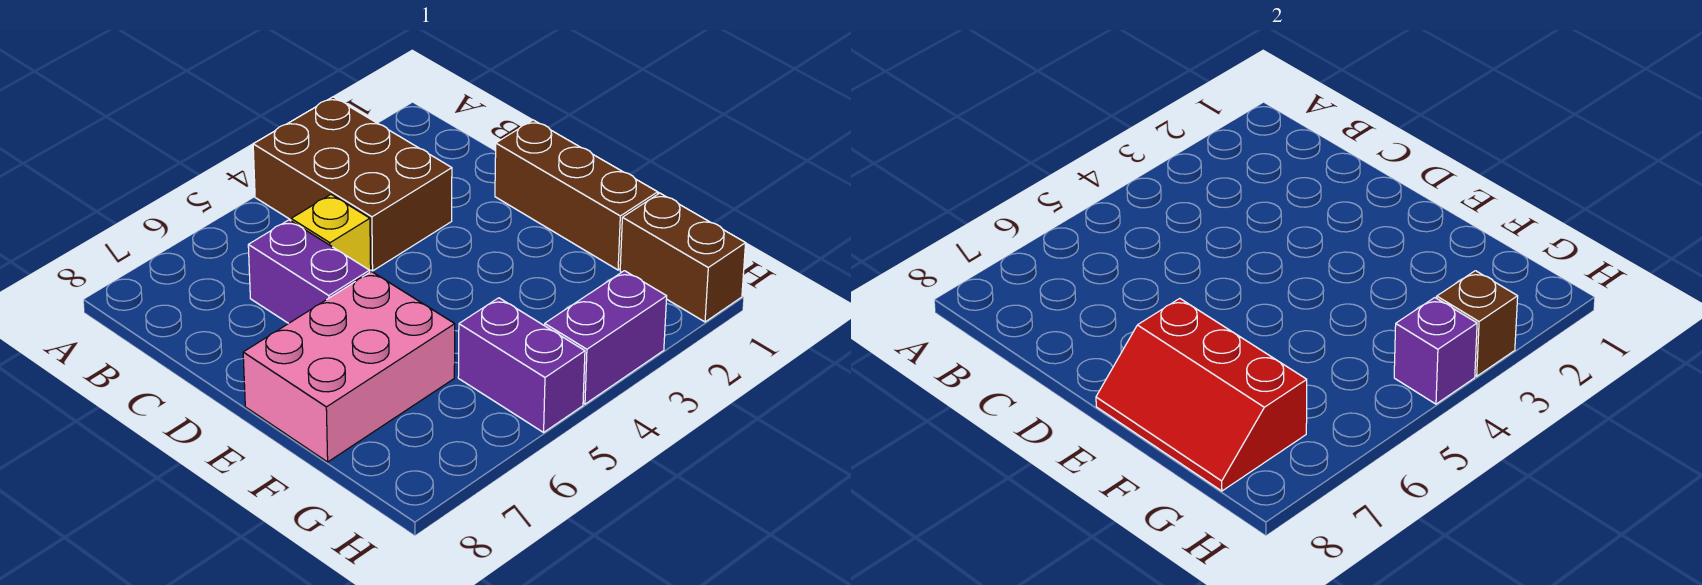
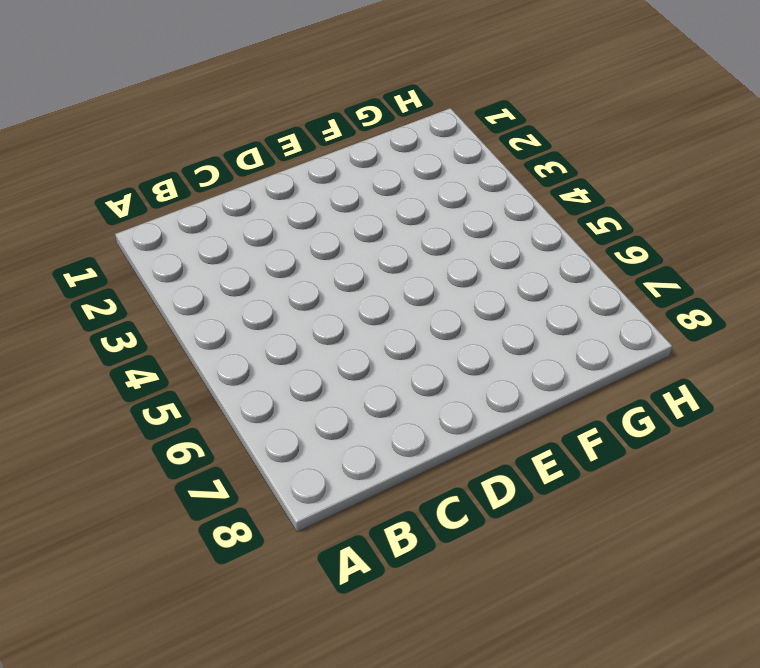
none -> brown brick A3:C4 level 1
none -> yellow brick C5 level 1

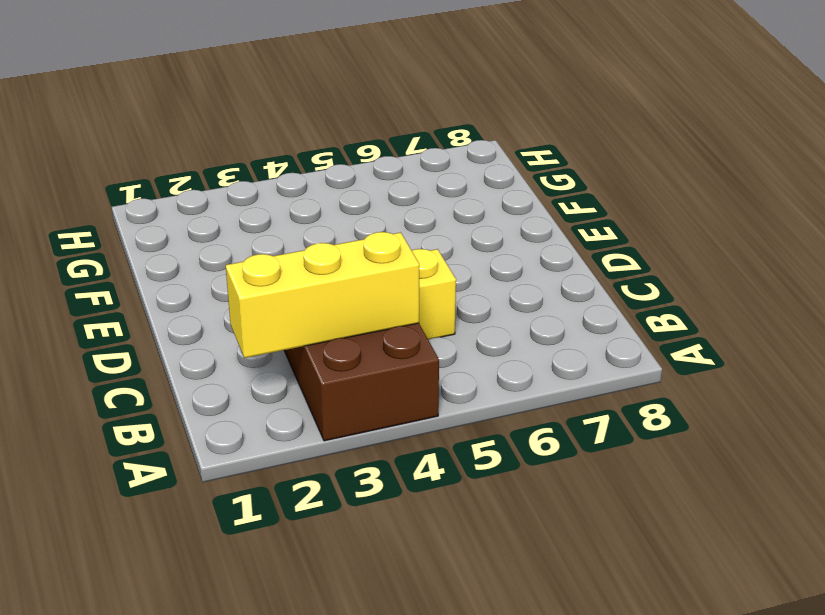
yellow brick B2:B4 level 2 -> none
none -> purple brick C6:D6 level 1
none -> brown brick D1:F1 level 1

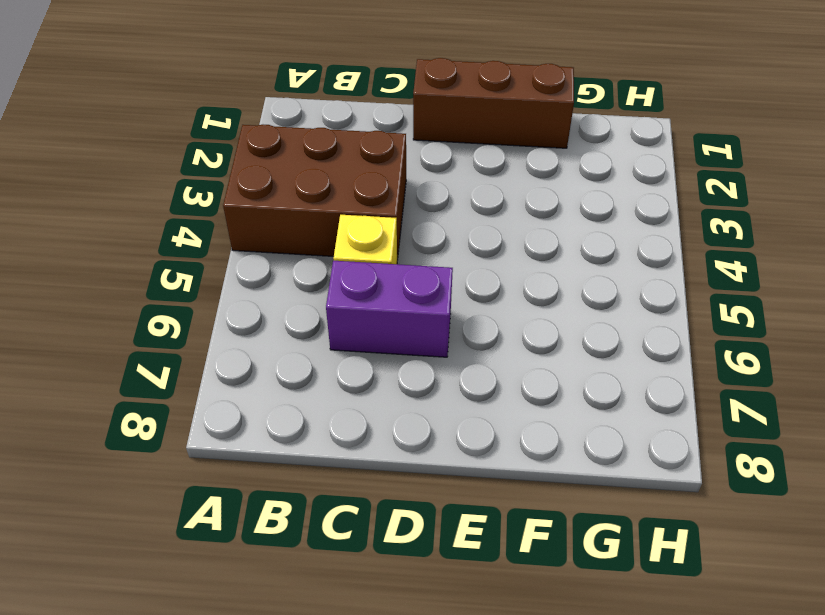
none -> pink brick E6:F8 level 1
none -> brown brick G1:H1 level 1

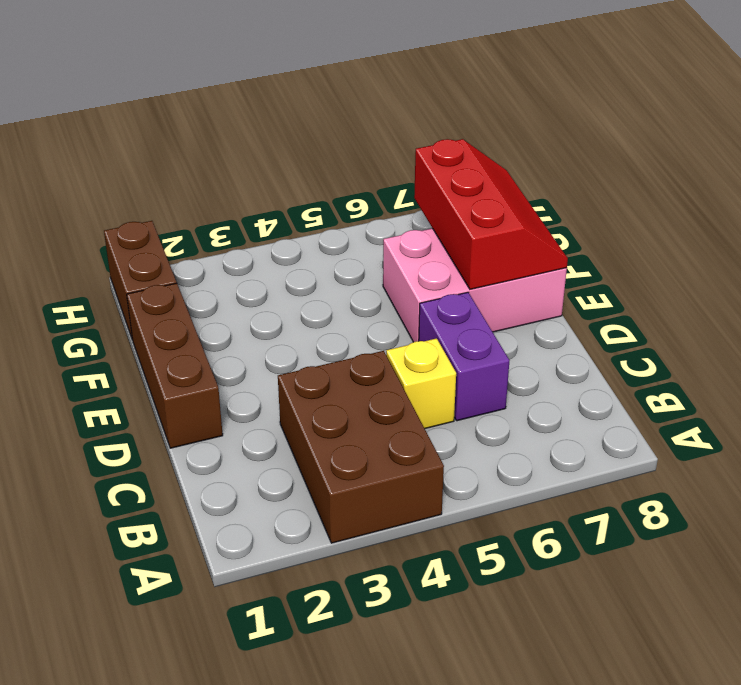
none -> purple brick G5:H5 level 1
none -> purple brick H3:H4 level 1

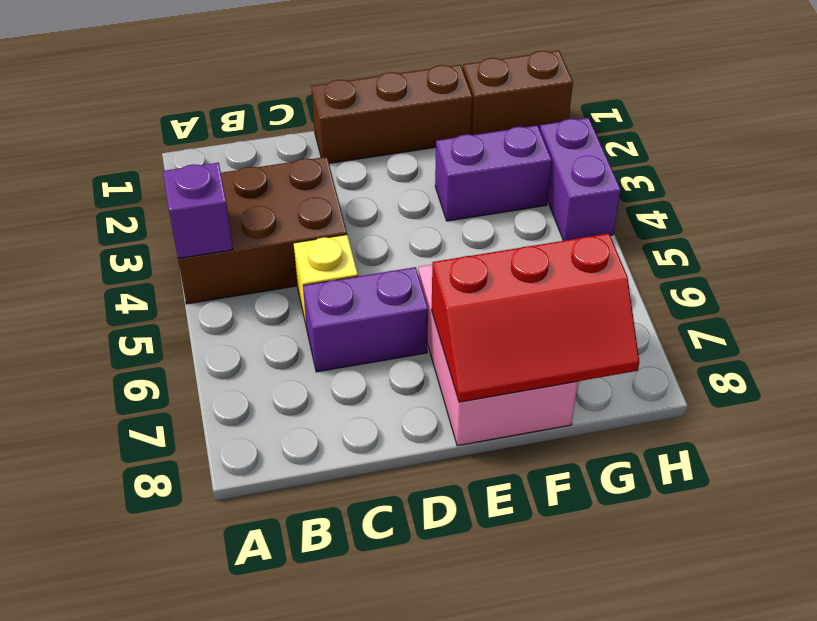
purple brick A4 level 2 -> purple brick H4 level 2
purple brick F3:G3 level 1 -> purple brick G5:H5 level 1
none -> brown brick H3 level 2

